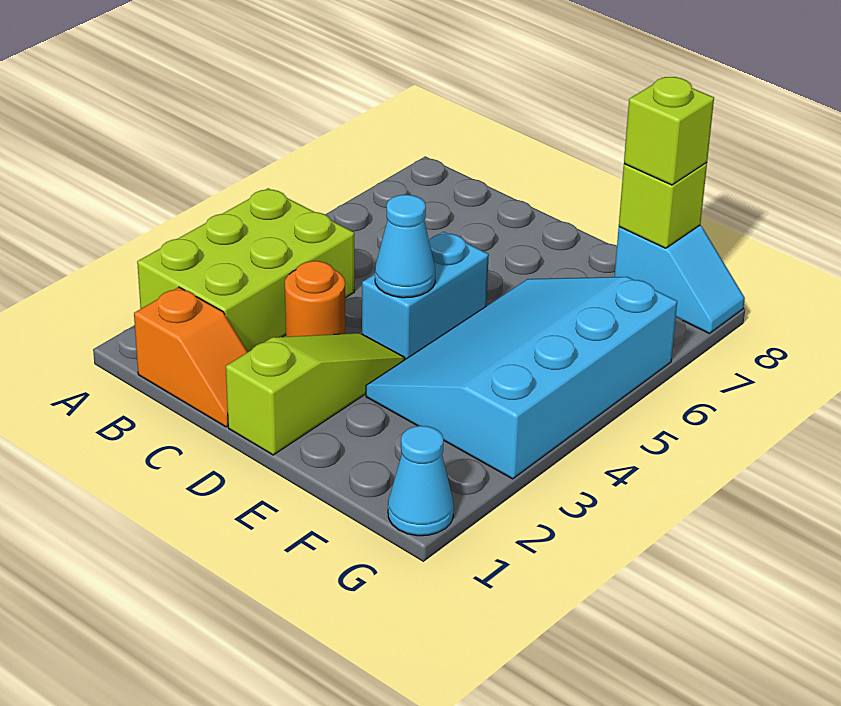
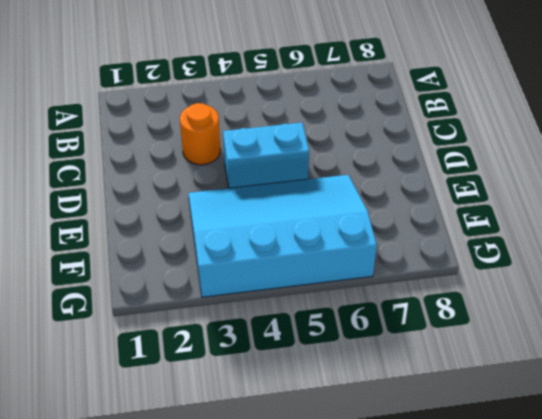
none -> lime brick A2:B4 level 1
none -> orange slope B1:C1 level 1 top B

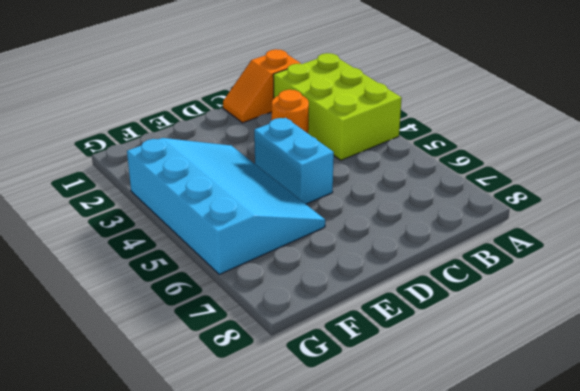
none -> lime slope D1:D3 level 1 top 1
none -> cyan slope F8:G8 level 1 top F

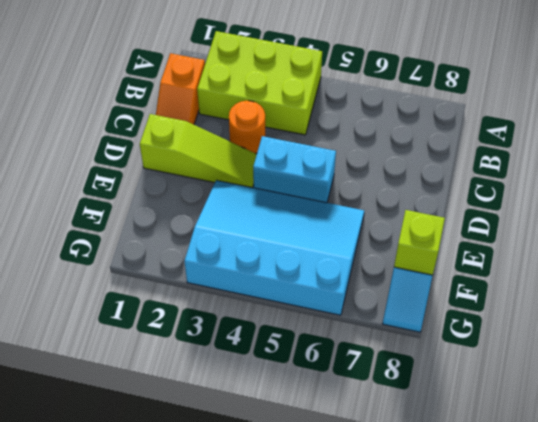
none -> cyan cone G1 level 1
none -> cyan cone D4 level 2

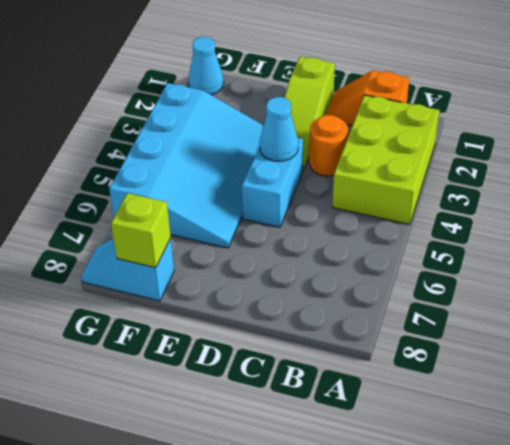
none -> lime brick F8 level 3

